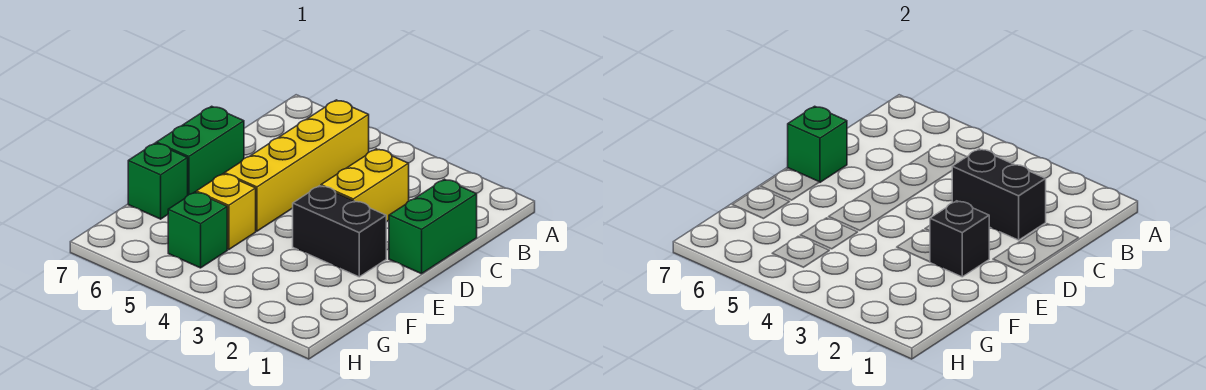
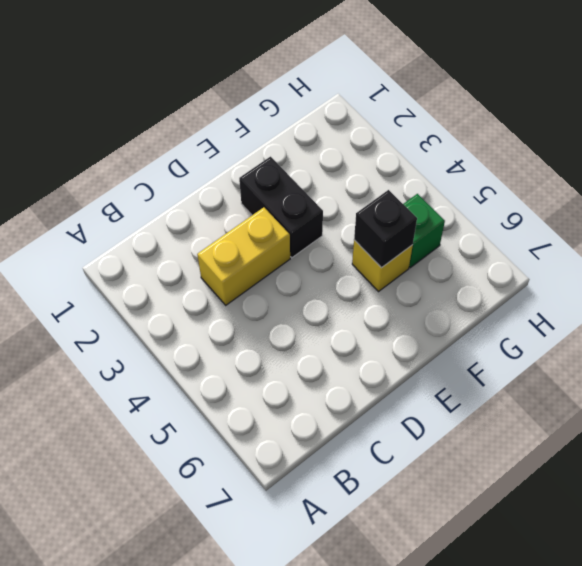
black brick F5 level 2 -> black brick E2 level 2
none -> yellow brick B5:E5 level 1
none -> green brick C1:D1 level 1

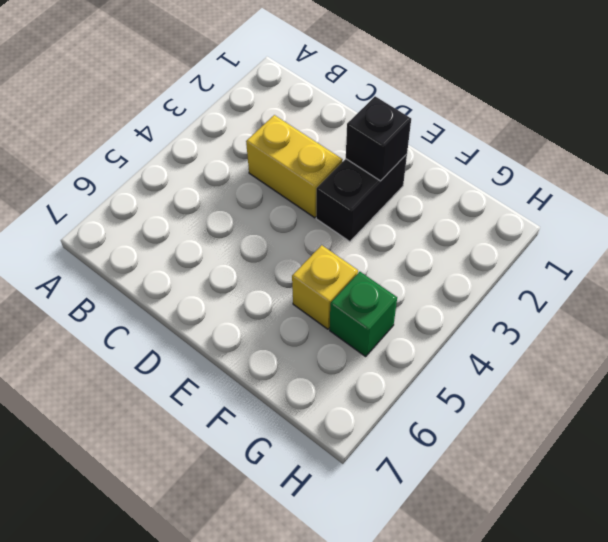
none -> yellow brick B5:E5 level 1
none -> green brick C1:D1 level 1

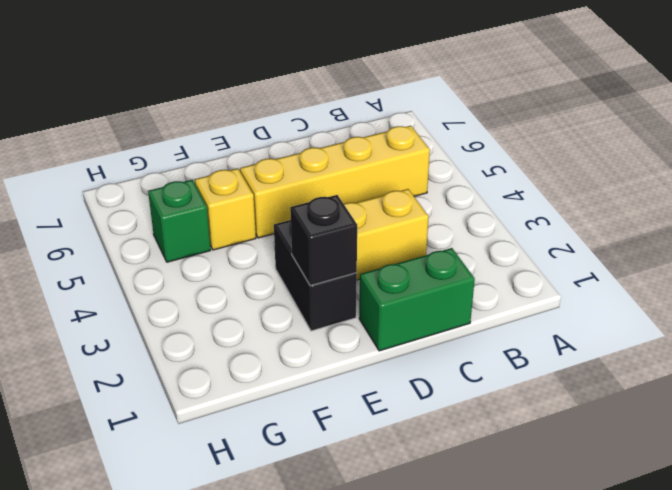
none -> green brick D7:E7 level 1
none -> green brick F7 level 1

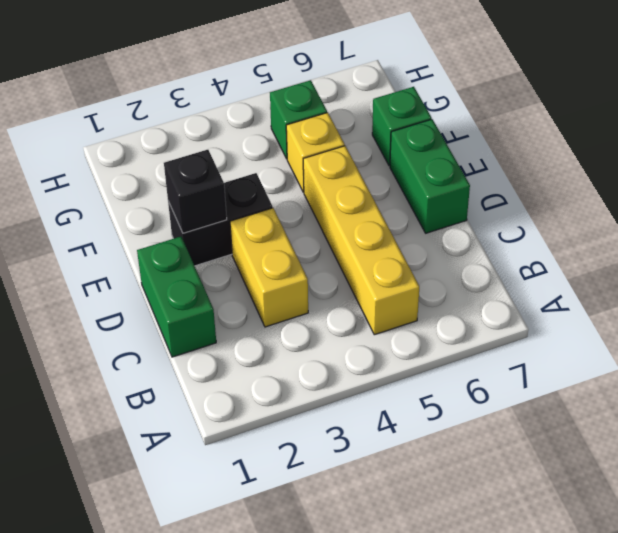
none -> black brick C2:C3 level 2
none -> green brick D7 level 2

